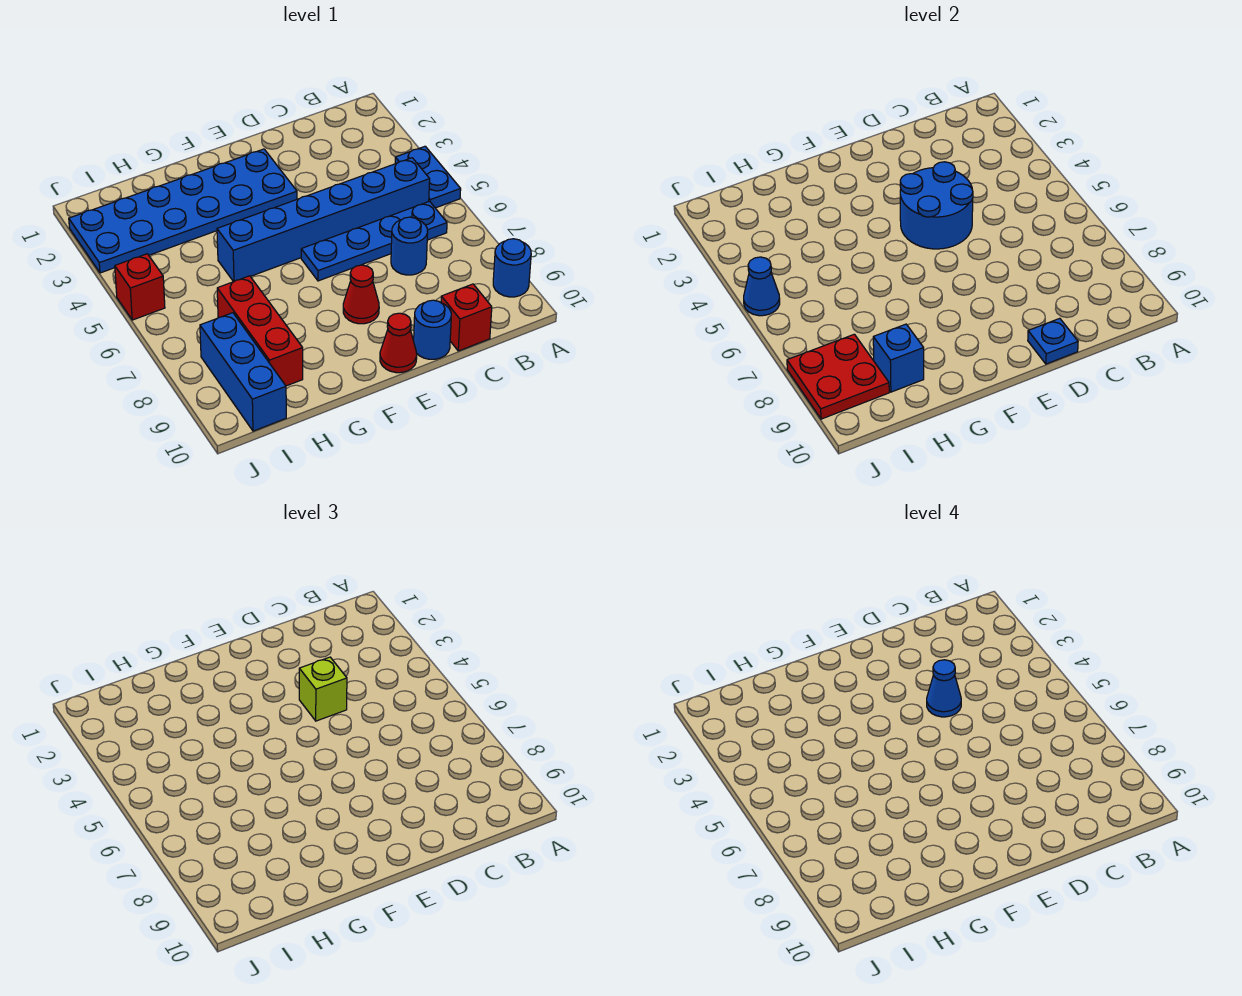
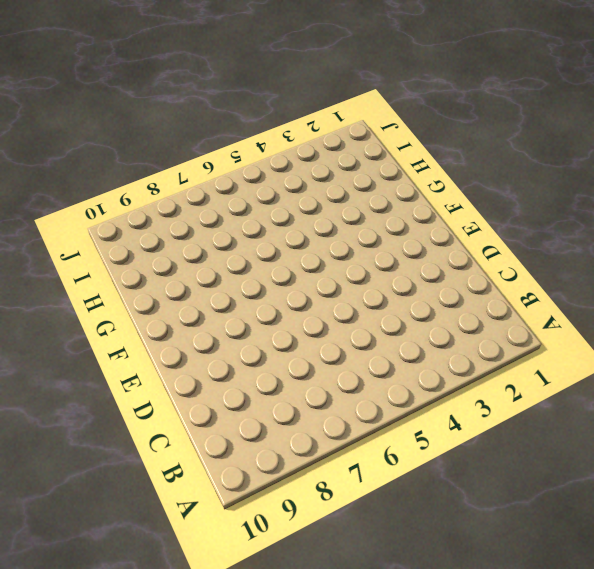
none -> blue plate A4:A5 level 1
none -> blue round brick A9 level 1
none -> blue brick B5:G5 level 1

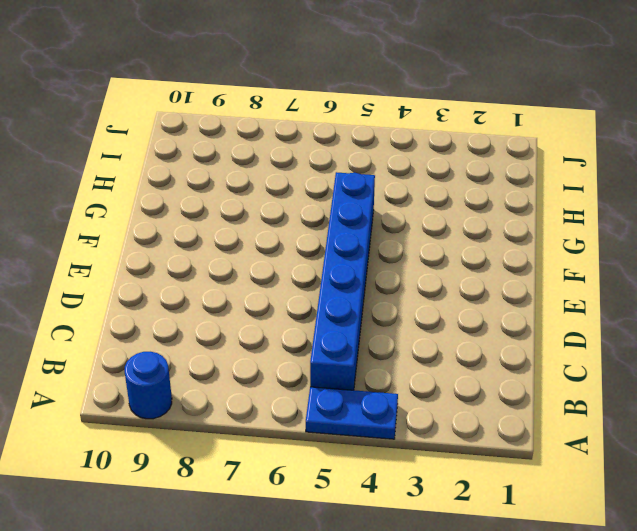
none -> blue plate B6:E6 level 1
none -> blue round brick C7 level 1
none -> red brick C10 level 1

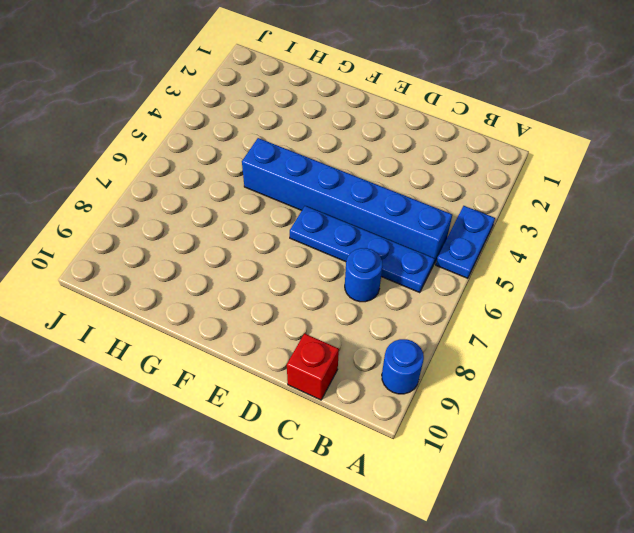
none -> blue round brick D10 level 1
none -> blue plate E2:J3 level 1
none -> red cone E8 level 1

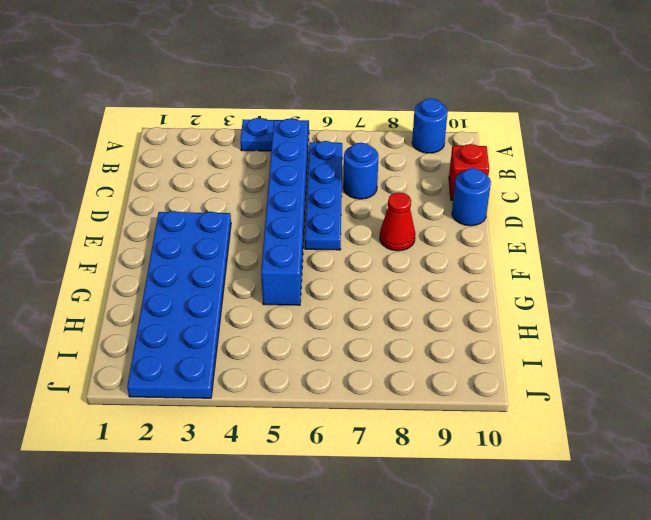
none -> red cone E10 level 1
none -> red brick H7:H9 level 1
none -> blue brick I8:I10 level 1

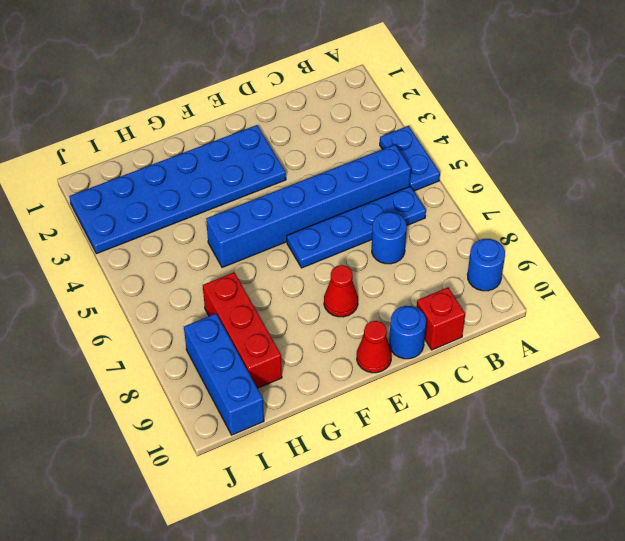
none -> red brick J5 level 1
none -> blue round brick D4:E5 level 2
none -> blue plate D10 level 2

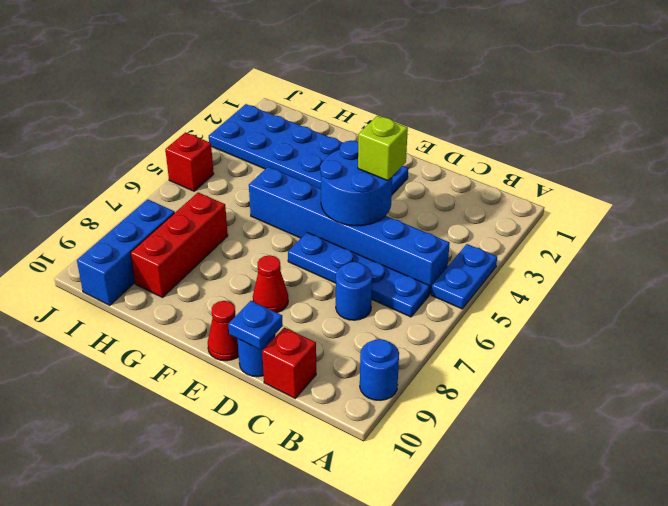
none -> blue brick H9 level 2
none -> red plate I8:J9 level 2
none -> blue cone J5 level 2

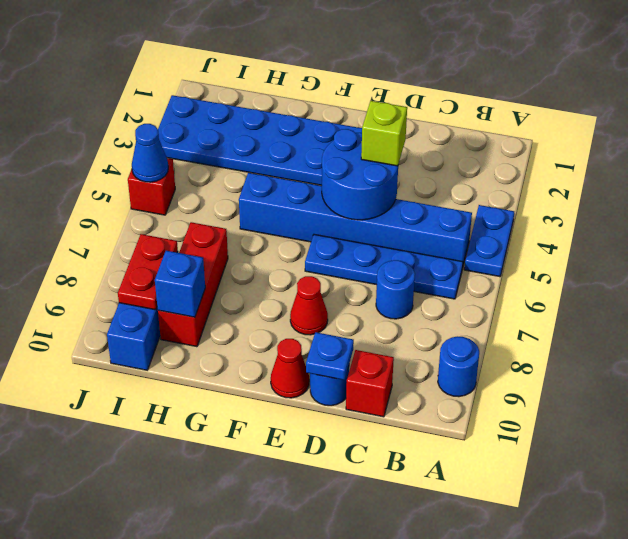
red plate I8:I9 level 2 -> red plate I8:J9 level 2
none -> blue cone D4 level 4

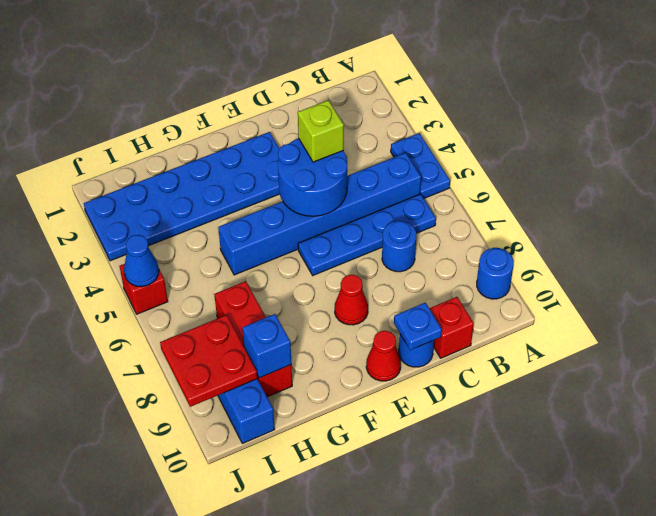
none -> blue cone D4 level 4

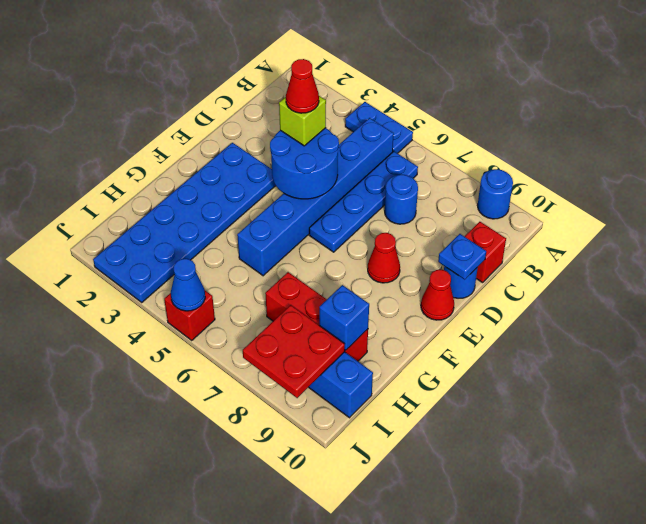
red cone D4 level 4 -> blue cone D4 level 4

